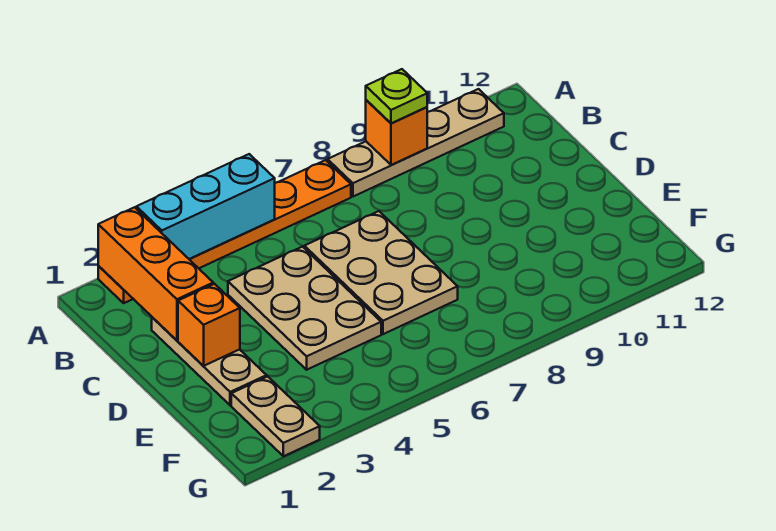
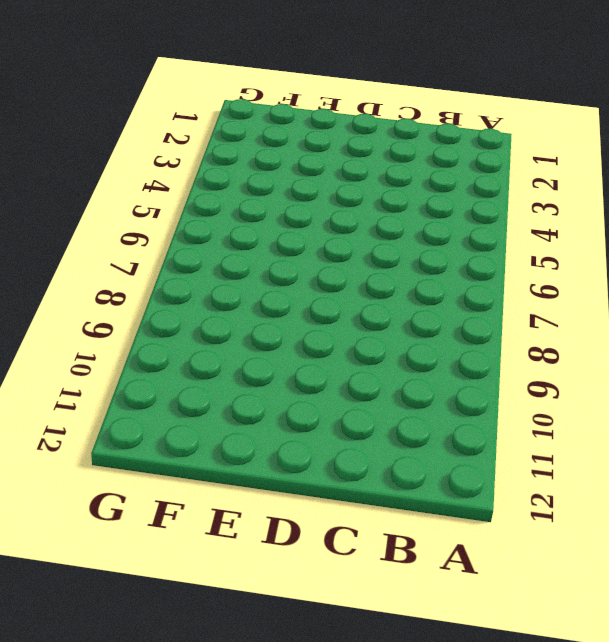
none -> orange plate A2:A7 level 1
none -> tan plate A8:A11 level 1

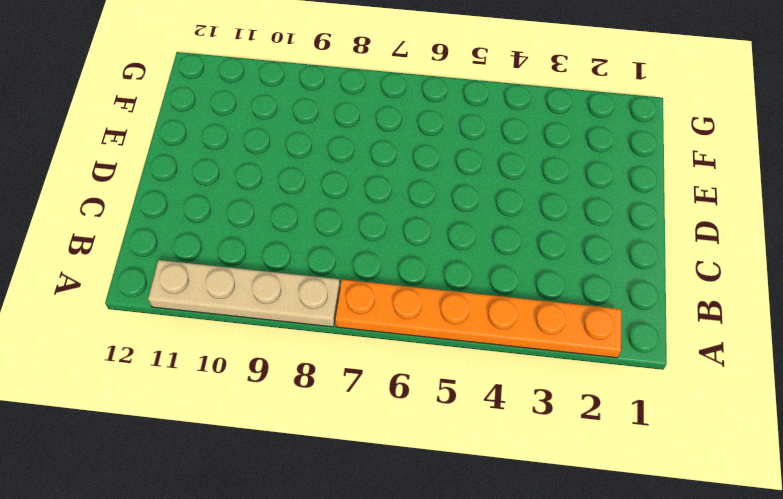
none -> tan plate C2:E2 level 1
none -> tan plate C4:E5 level 1

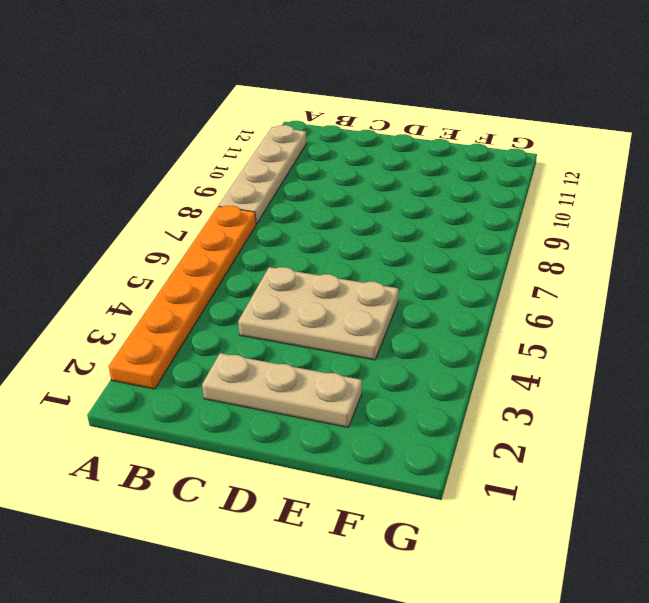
none -> tan plate C6:E7 level 1
none -> tan plate F2:G2 level 1

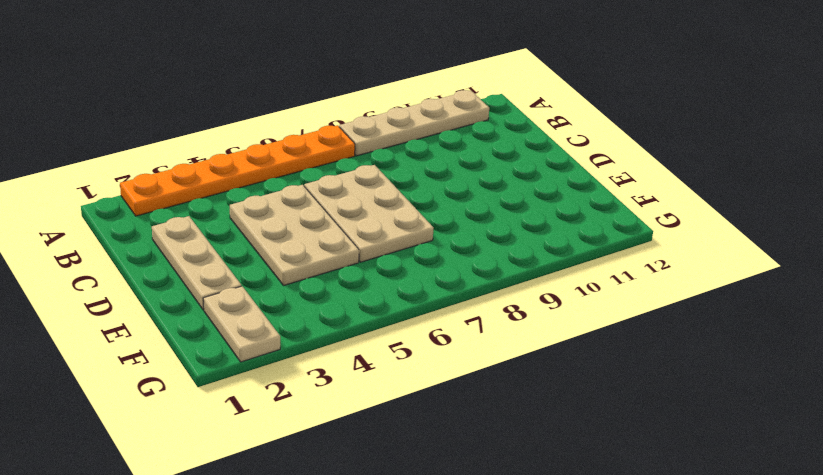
none -> orange brick A2:C2 level 2
none -> cyan brick A3:A5 level 2

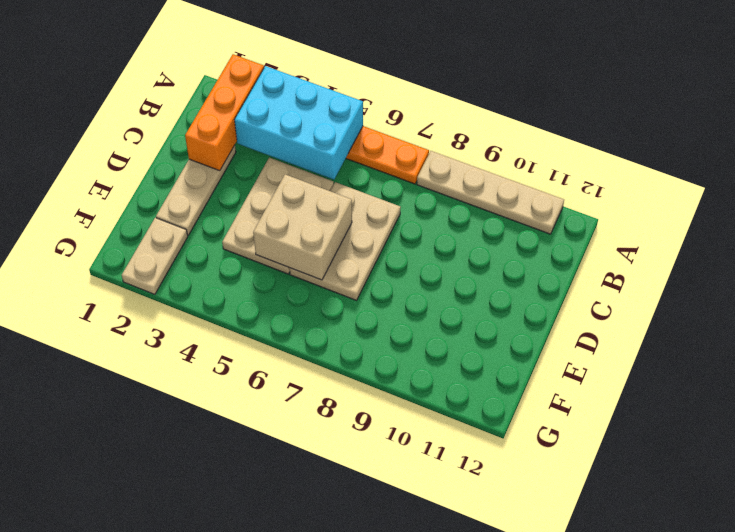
cyan brick A3:B5 level 2 -> cyan brick A3:A5 level 2
tan brick D5:E6 level 2 -> none
none -> orange brick A9 level 2
none -> orange brick D2 level 2

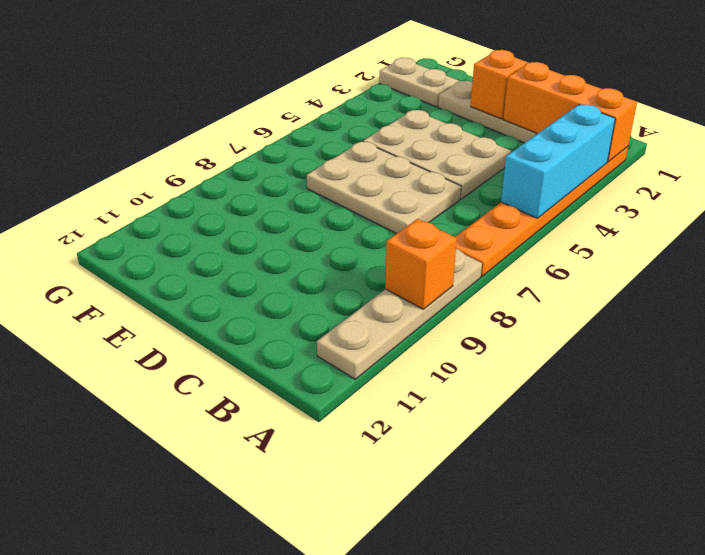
none -> lime plate A9 level 3

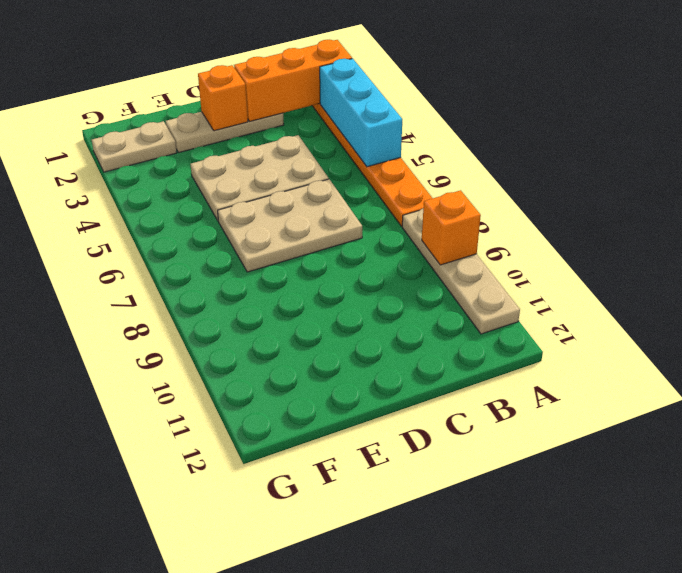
none -> lime plate A9 level 3

